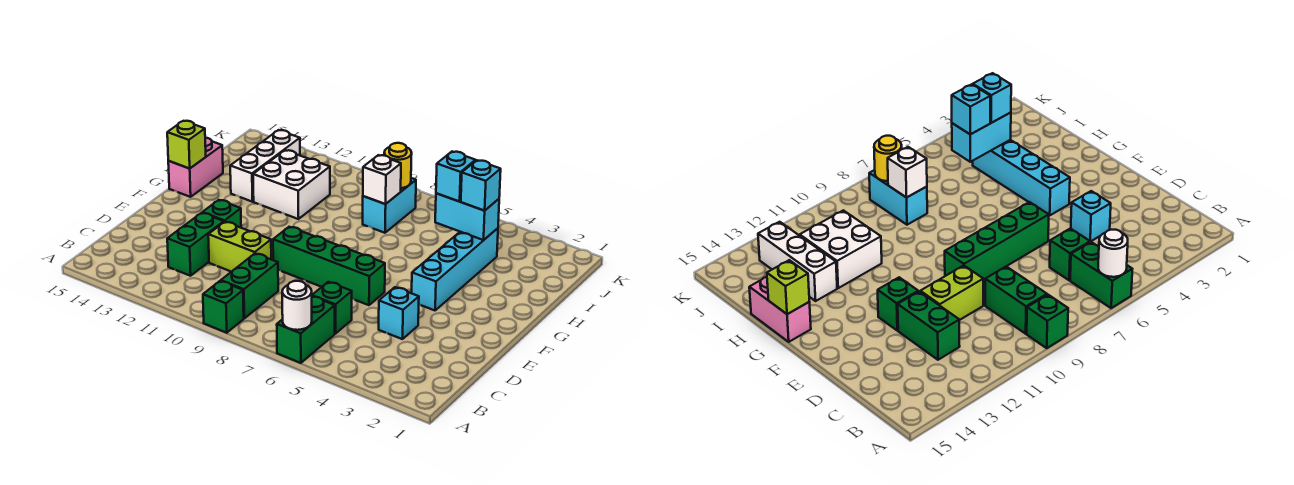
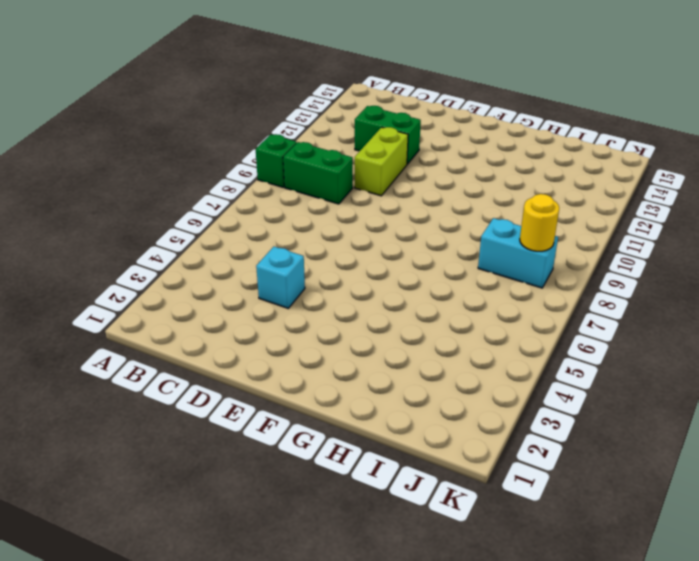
none -> green brick A6:B6 level 1
none -> green brick C6 level 1
none -> green brick E6:E9 level 1

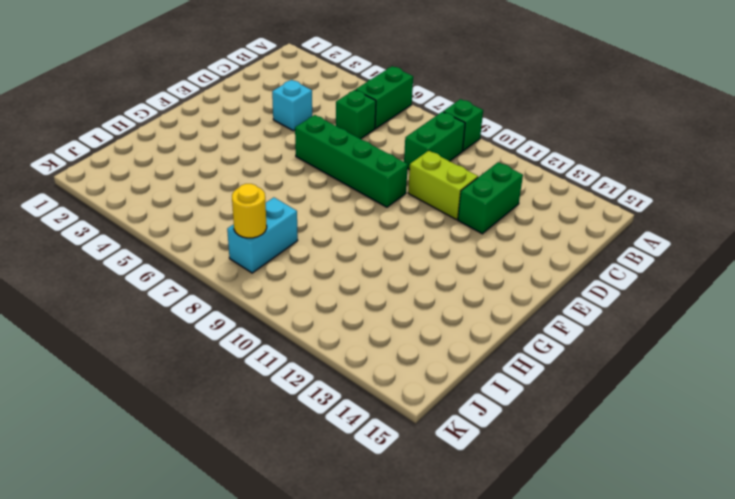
none -> green brick E12 level 1
none -> cyan brick F4:I4 level 1
none -> pink brick G15:H15 level 1

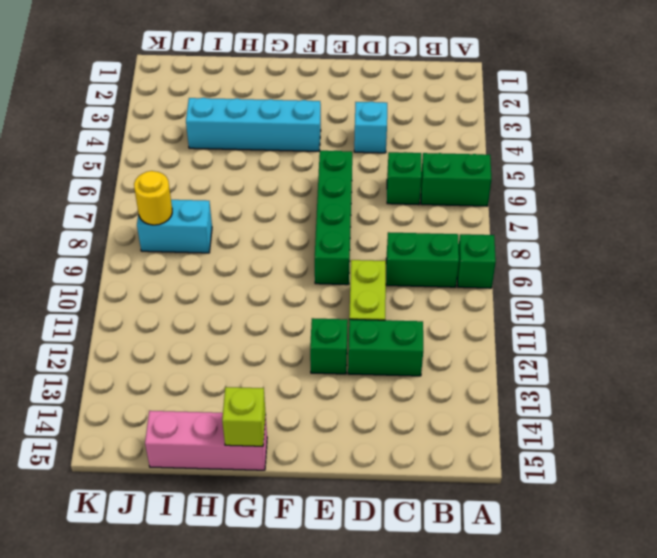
pink brick G15:I15 level 1 -> pink brick G15:H15 level 1
none -> white brick H11:I12 level 1
none -> white brick H13:J13 level 1
none -> white round brick A6 level 2

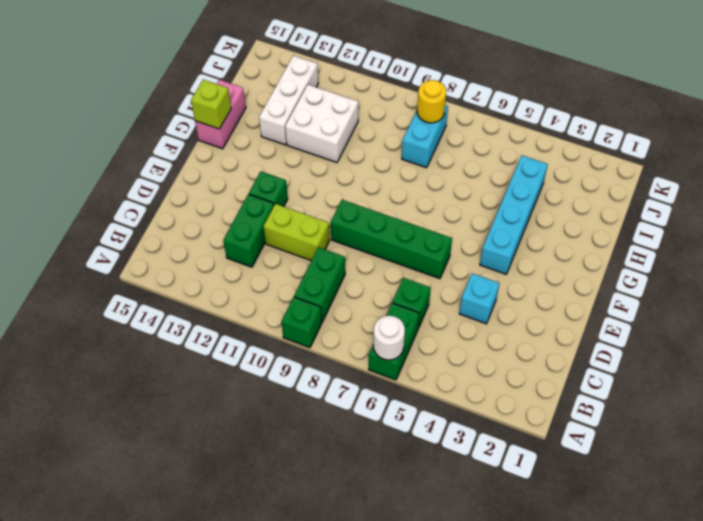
none -> cyan brick I4:I5 level 2
none -> white brick I8 level 2
none -> cyan brick I4 level 3

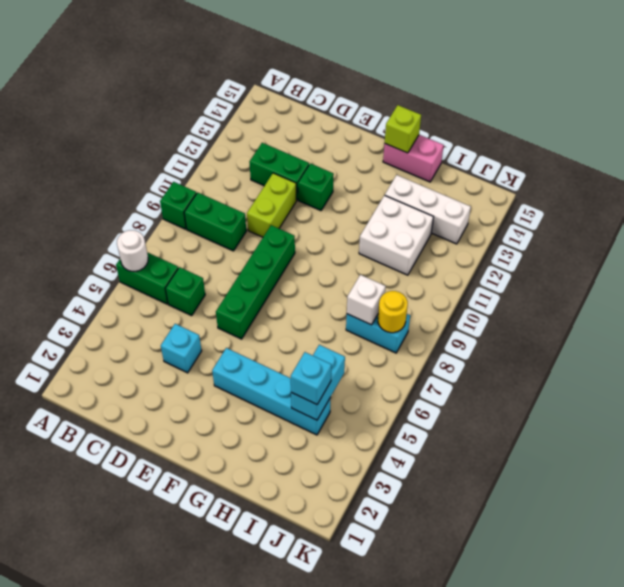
none -> cyan brick I5 level 3

